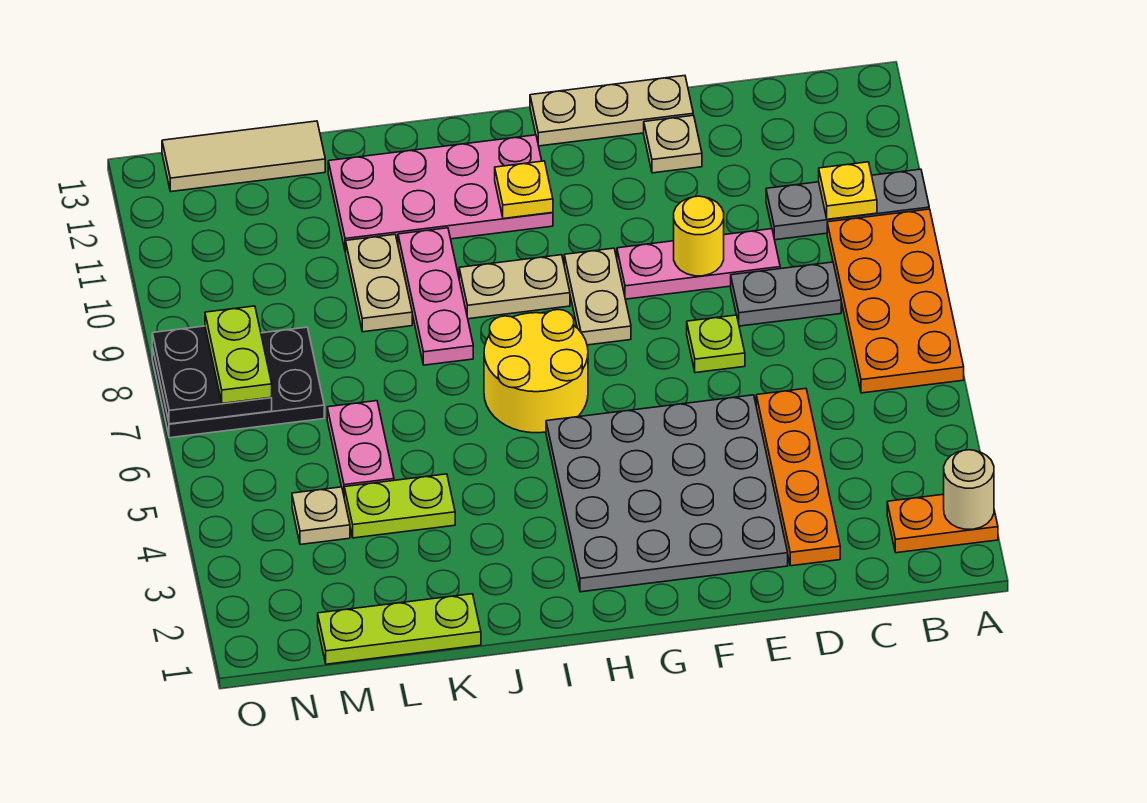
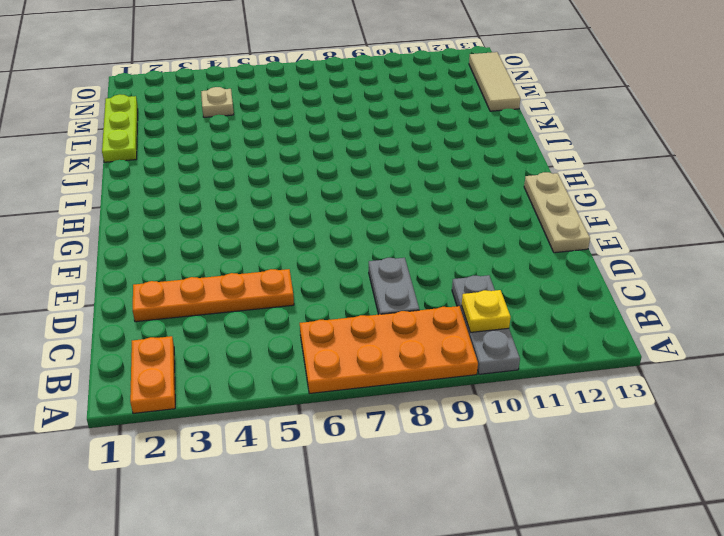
none -> pink plate D9:F9 level 1
none -> grey plate E2:H5 level 1
none -> lime plate E7 level 1

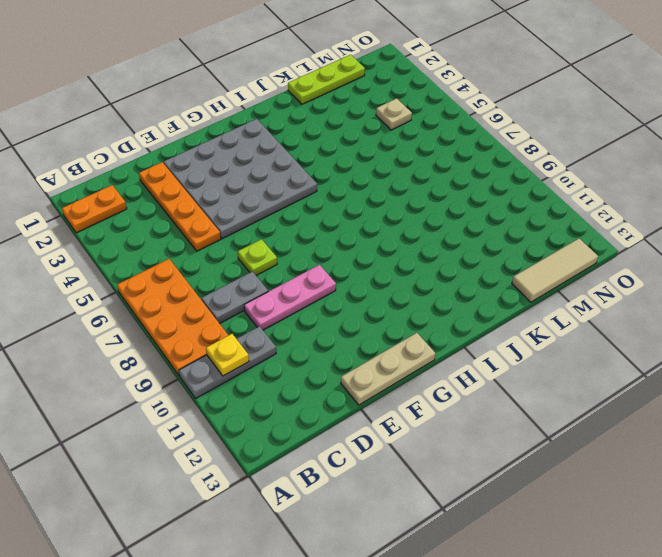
none -> tan plate E12 level 1
none -> tan plate G8:G9 level 1
none -> yellow round brick H6:I7 level 1

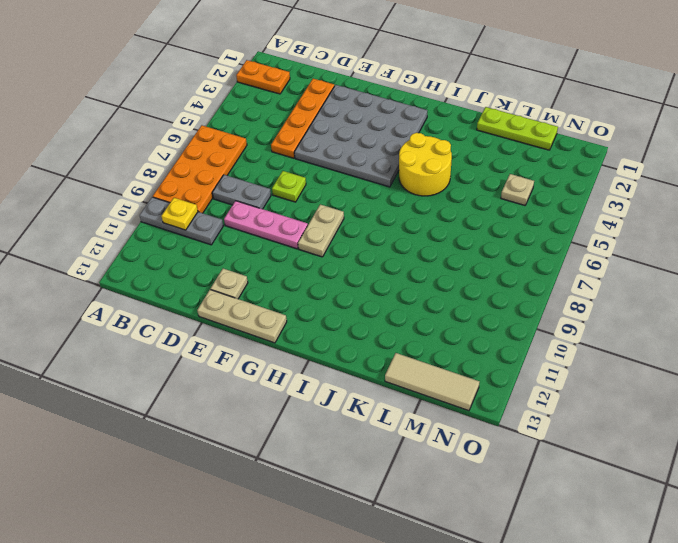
yellow round brick I4:J5 level 1 -> yellow round brick H6:I7 level 1
none -> tan plate H9:I9 level 1
none -> pink plate H11:K12 level 1
none -> pink plate J8:J10 level 1

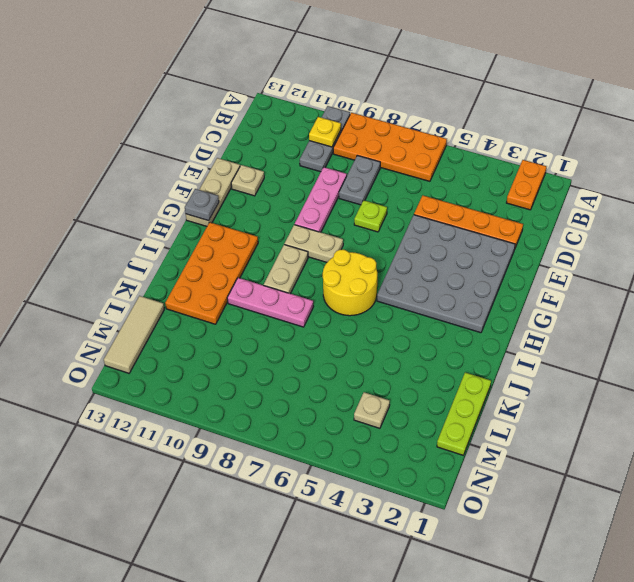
grey plate G13 level 2 -> none
orange plate H11:K12 level 1 -> pink plate H11:K12 level 1
none -> lime plate K4:L4 level 1
none -> tan plate K9:K10 level 1
none -> pink plate L5:L6 level 1

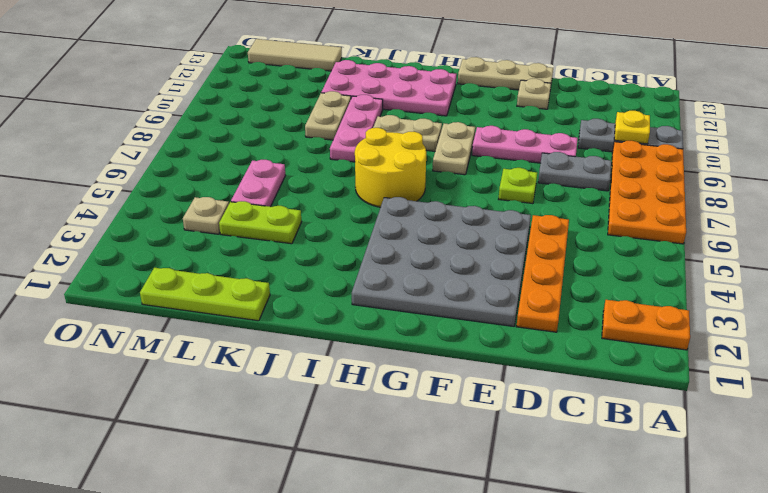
none -> black plate M7:O8 level 1
none -> tan round brick A2 level 2
none -> yellow round brick E9 level 2

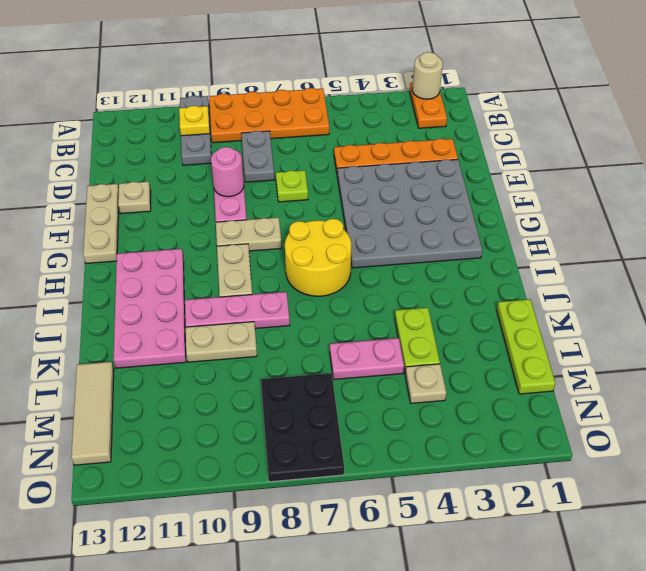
pink round brick E9 level 2 -> yellow round brick E9 level 2
none -> yellow plate H11 level 2
none -> black plate N7:O8 level 2
none -> lime plate N7:N8 level 3

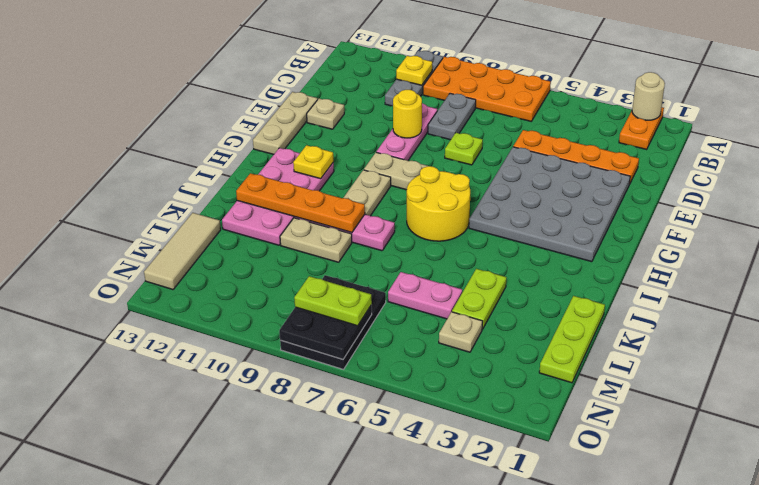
orange plate J9:J12 level 2 -> none

